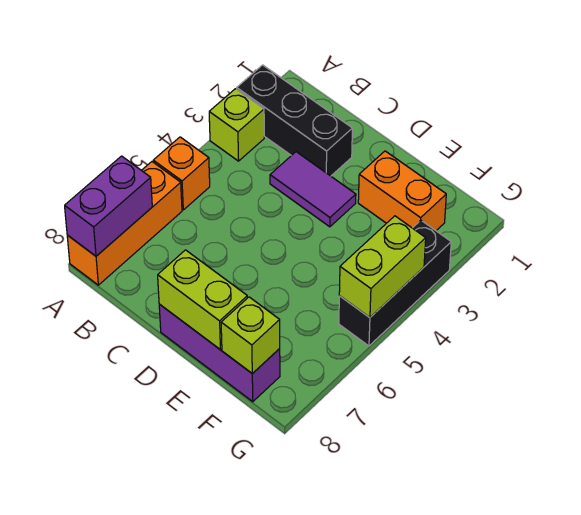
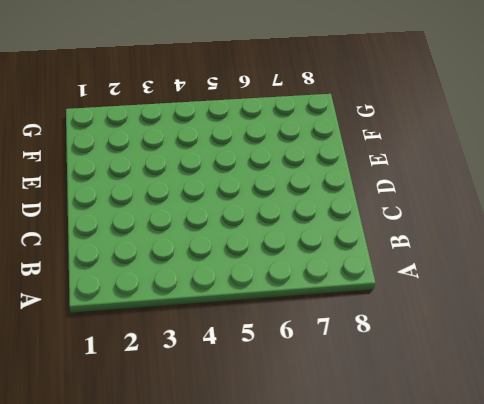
none -> black brick A2:C2 level 1
none -> lime brick A3 level 1
none -> orange brick A5 level 1

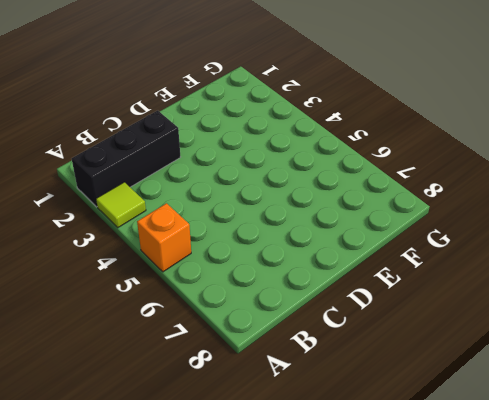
lime tile A3 level 1 -> lime brick A3 level 1
none -> orange brick A6:A8 level 1
none -> purple tile C3:D3 level 1
none -> purple brick D8:F8 level 1

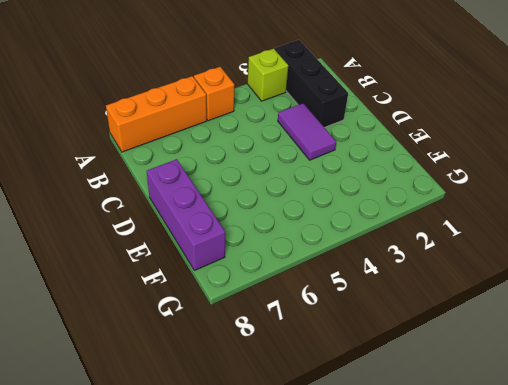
none -> orange brick E2:F2 level 1
none -> black brick G3:G5 level 1
none -> purple brick A7:A8 level 2

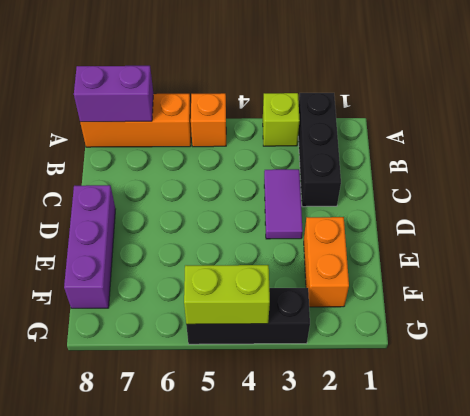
none -> lime brick D8:E8 level 2
none -> lime brick F8 level 2

